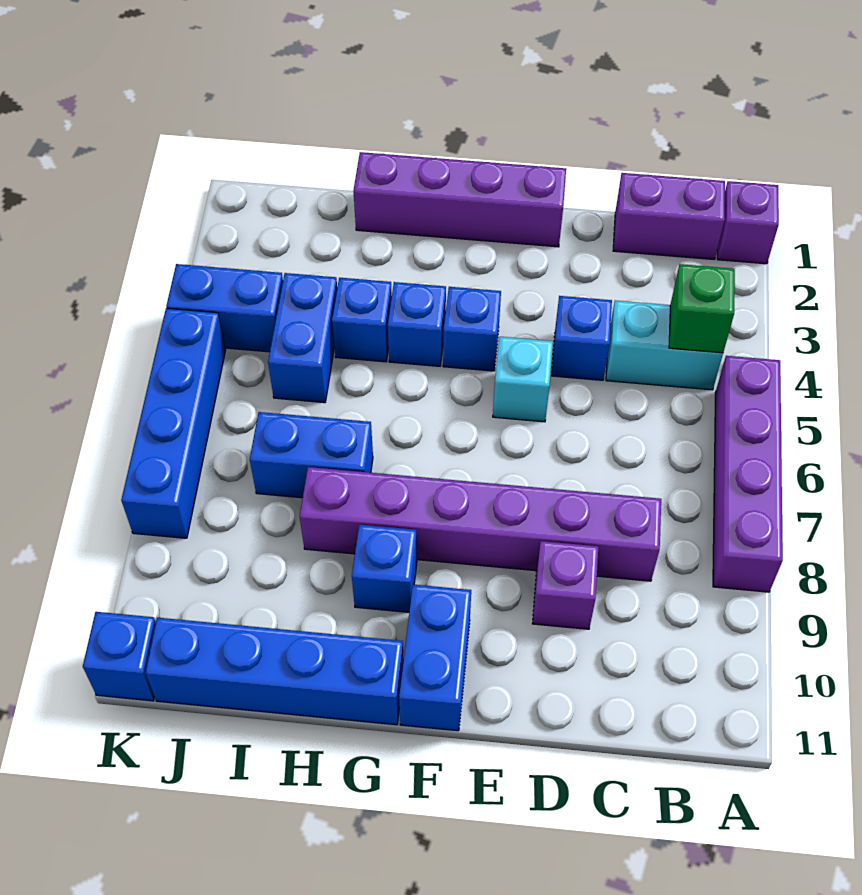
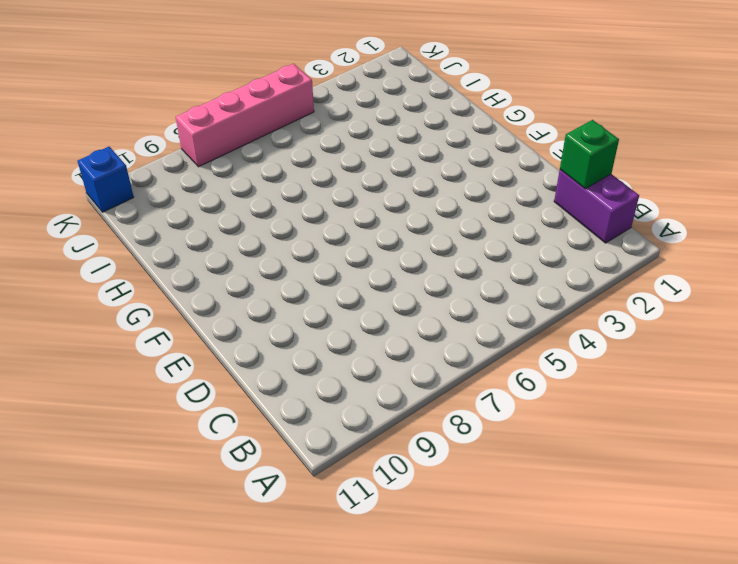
green brick C1 level 2 -> green brick B4 level 2
pink brick K5:K8 level 1 -> blue brick K5:K8 level 1
none -> purple brick A1 level 1
none -> purple brick A5:A8 level 1
none -> cyan brick B4:C4 level 1

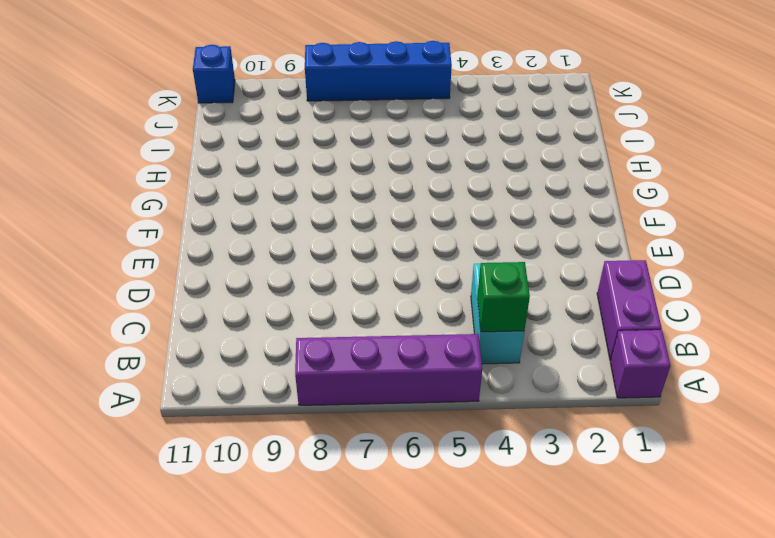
none -> purple brick C8:H8 level 1
none -> blue brick D4 level 1
none -> purple brick D9 level 1

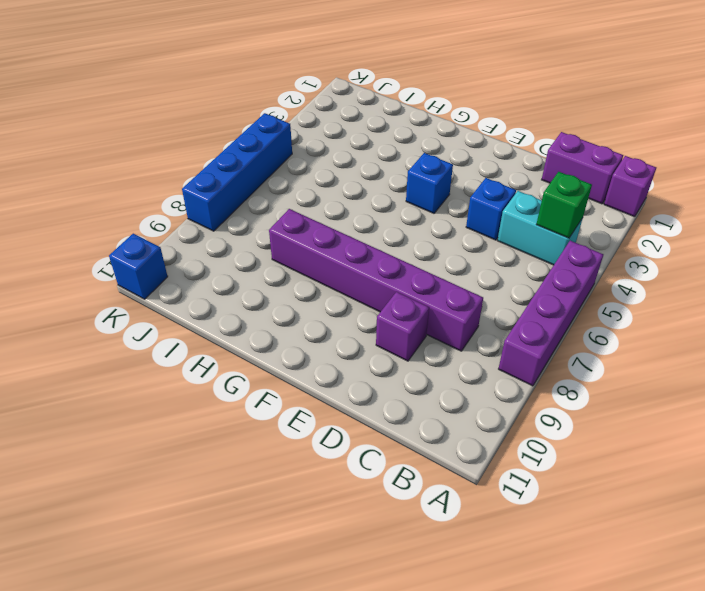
none -> purple brick E1:H1 level 1
none -> cyan brick E5 level 1
none -> blue brick F10:F11 level 1

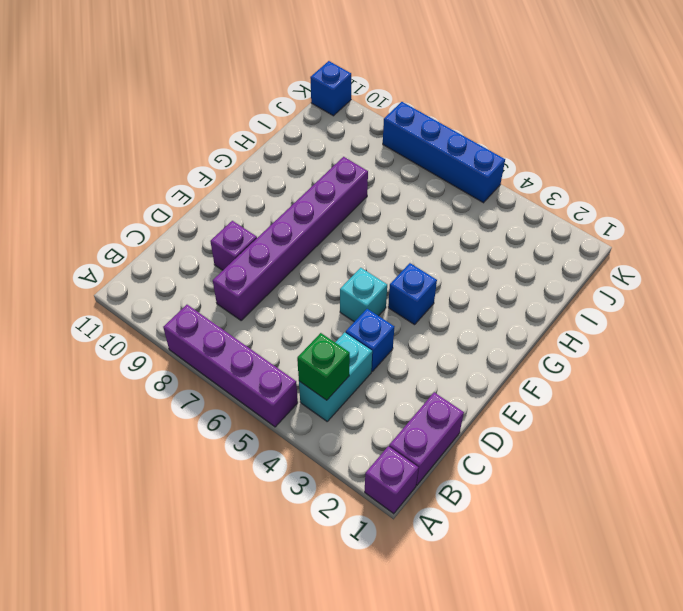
none -> purple brick E1:H1 level 1
none -> blue brick F10:F11 level 1
none -> blue brick G4 level 1

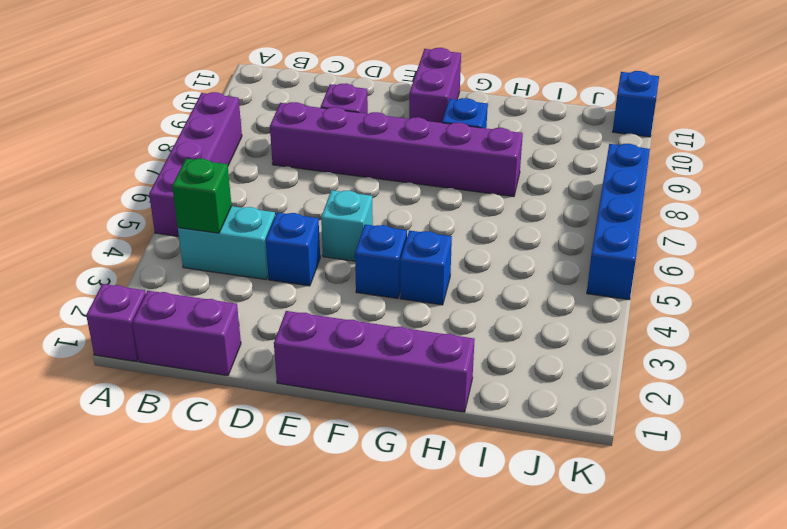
purple brick F10:F11 level 1 -> blue brick F10:F11 level 1
none -> blue brick G11:J11 level 1
none -> blue brick H4 level 1
none -> blue brick H7:I7 level 1

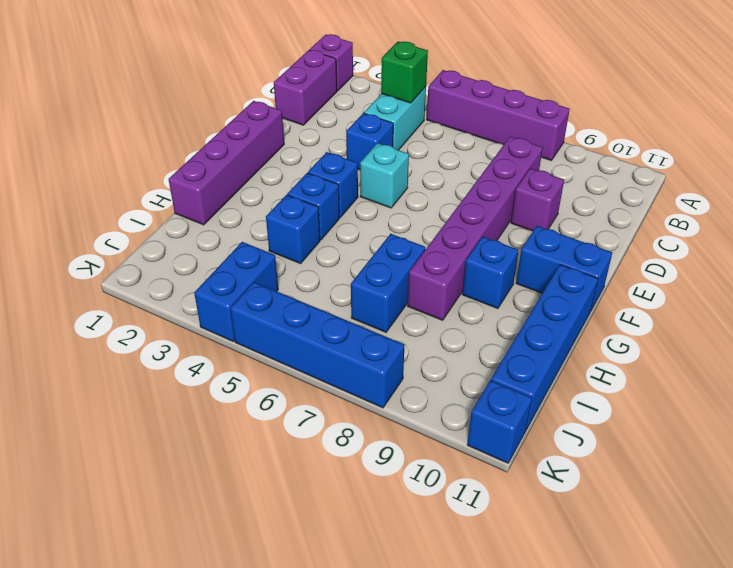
none -> blue brick I4:I5 level 1

